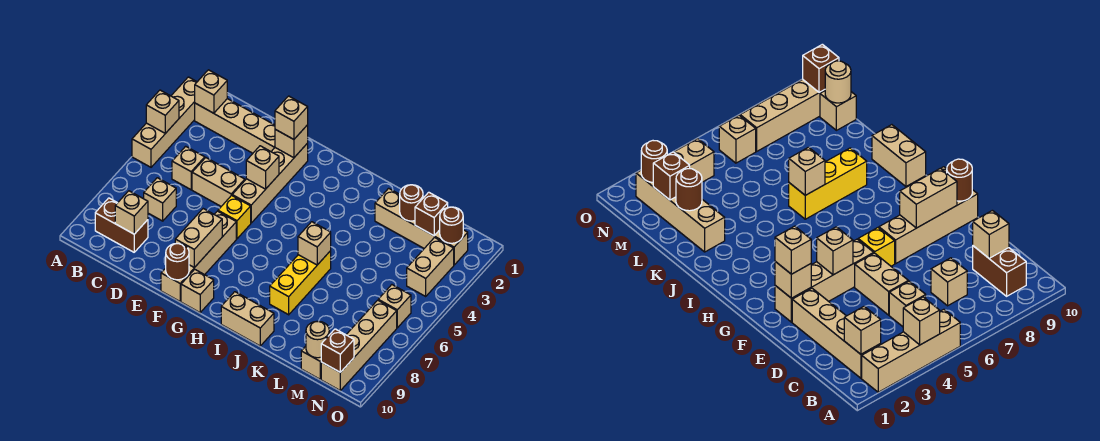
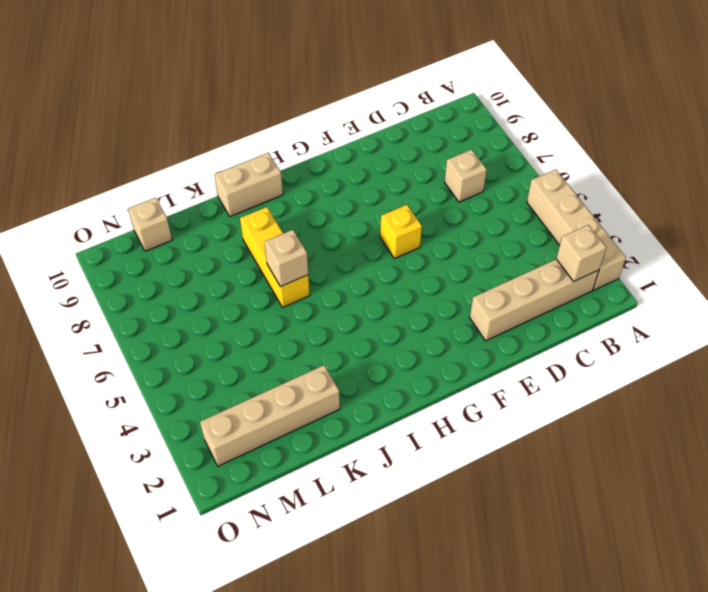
none -> brown brick B9:C9 level 1
none -> tan brick C5 level 1
none -> tan brick D5:E5 level 1
none -> tan brick F2:F5 level 1

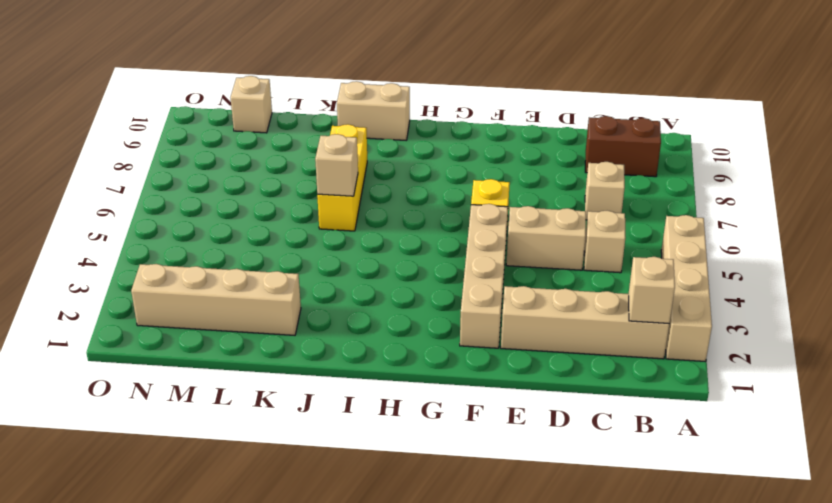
none -> tan brick F7:F10 level 1
none -> tan brick G10 level 1
none -> tan brick N3:N4 level 1
none -> tan brick N6 level 1

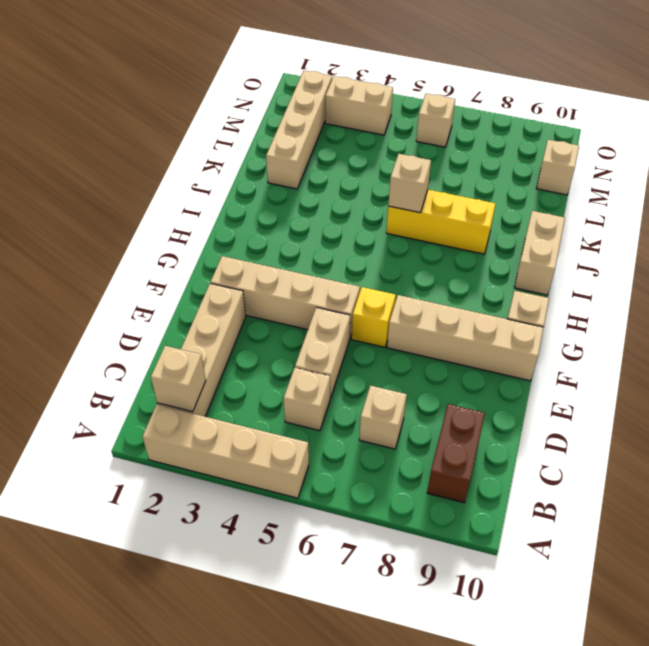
none -> tan brick N7:N10 level 1
none -> tan brick A4 level 2
none -> tan brick C9 level 2
none -> tan brick F2 level 2

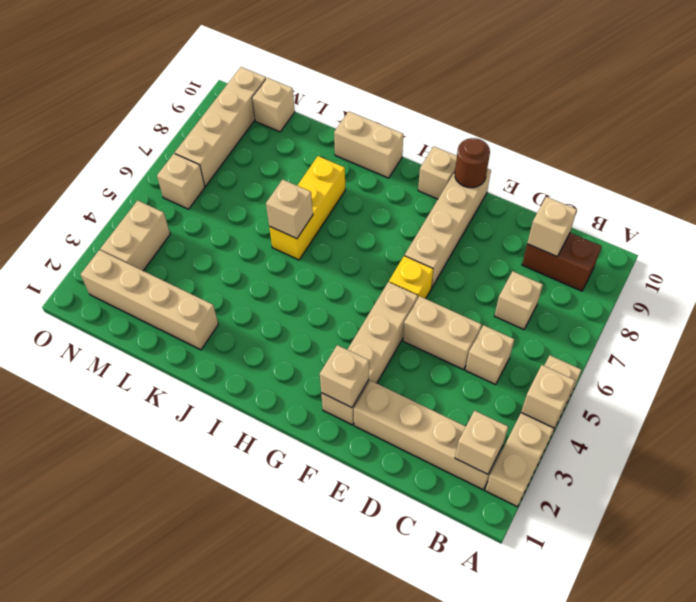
none -> tan brick F4 level 2
none -> tan brick F8:F9 level 2
none -> brown round brick L2 level 2
none -> brown brick M2 level 2

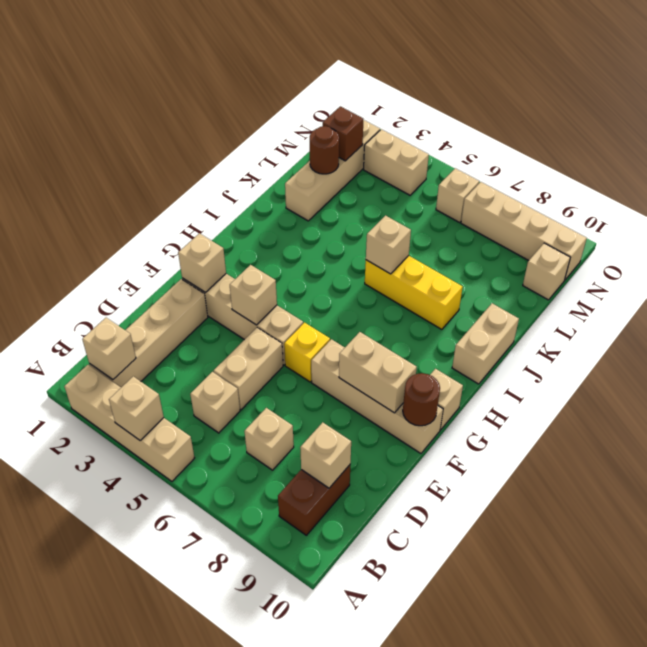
none -> tan round brick M10 level 2
none -> brown round brick N2 level 2
none -> brown brick N10 level 2
none -> tan brick F2 level 3

